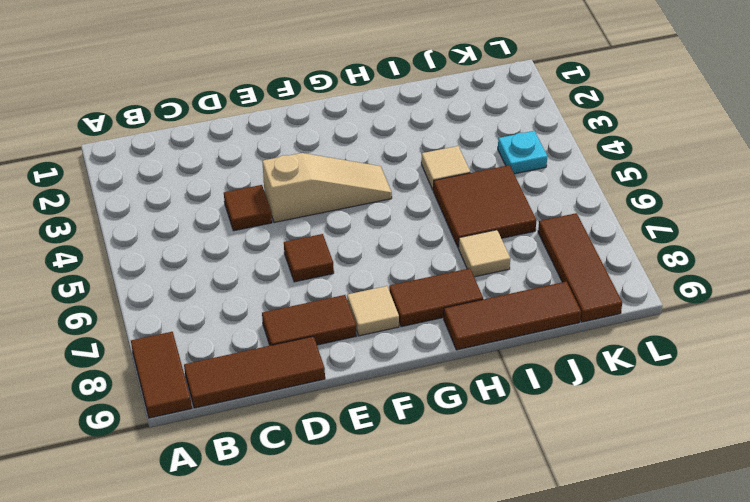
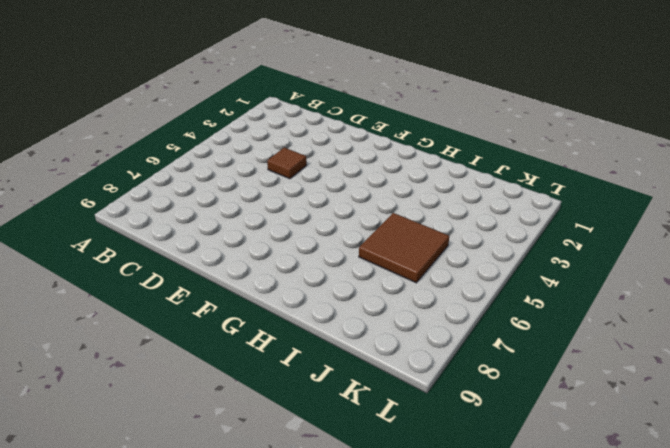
none -> brown tile A8:A9 level 1
none -> brown tile B9:D9 level 1
none -> brown tile D8:E8 level 1

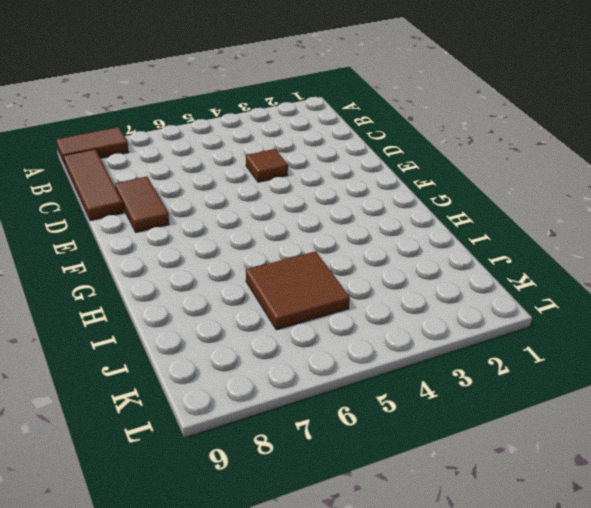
none -> tan slope E4:G4 level 1 top E
none -> brown tile E6 level 1
none -> tan tile F8 level 1

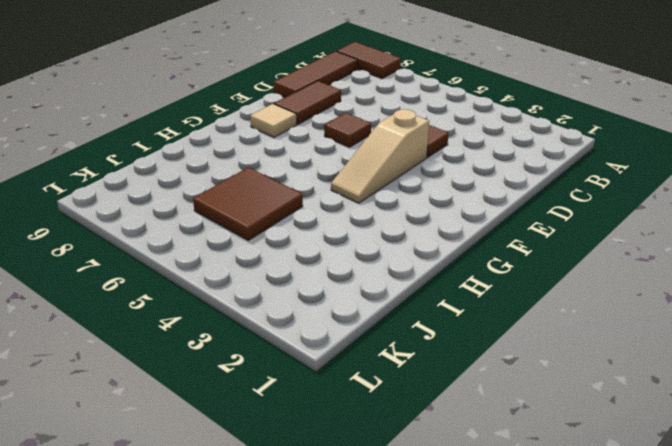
none -> brown tile G8:H8 level 1
none -> brown tile H9:J9 level 1
none -> tan tile I4 level 1

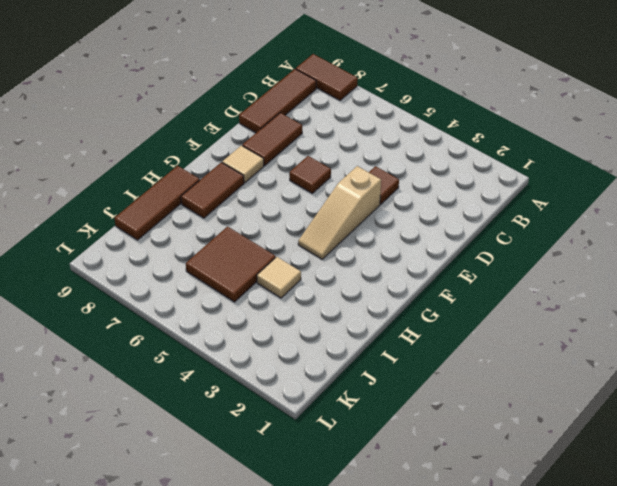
none -> tan tile I7 level 1
none -> cyan plate K4 level 1
none -> brown tile K7:K9 level 1

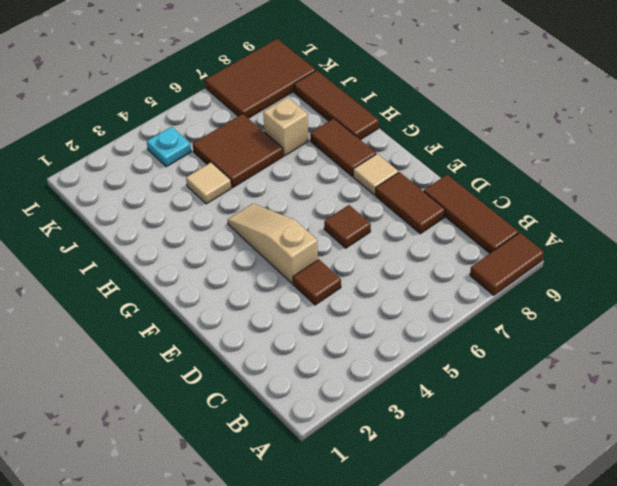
tan brick I7 level 1 -> tan tile I7 level 1
brown tile K7:L9 level 1 -> brown tile K7:K9 level 1

